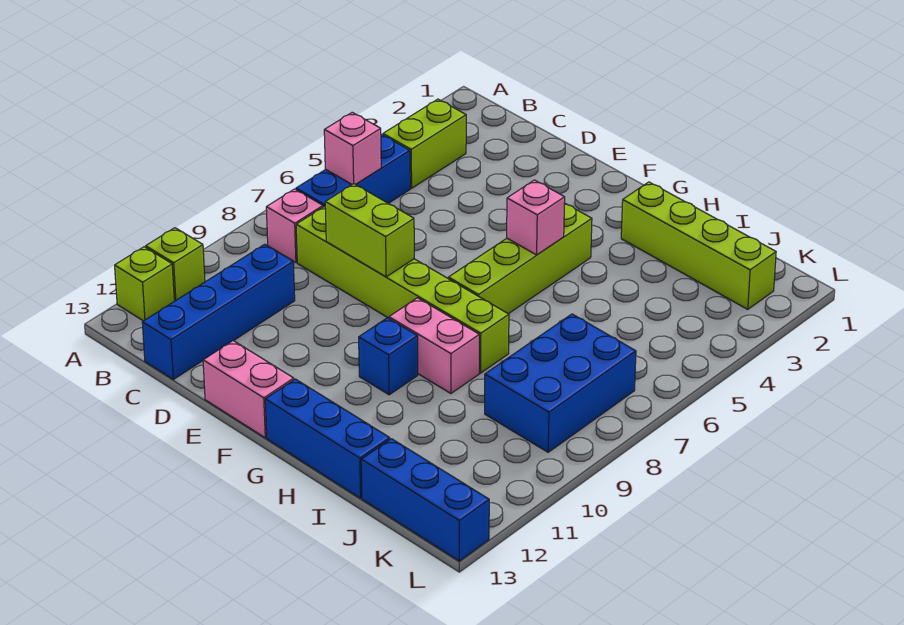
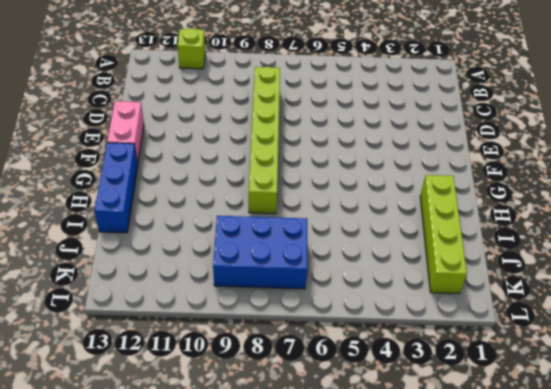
none -> lime brick A12 level 1
none -> lime brick B3:B4 level 1
none -> blue brick B5:B7 level 1

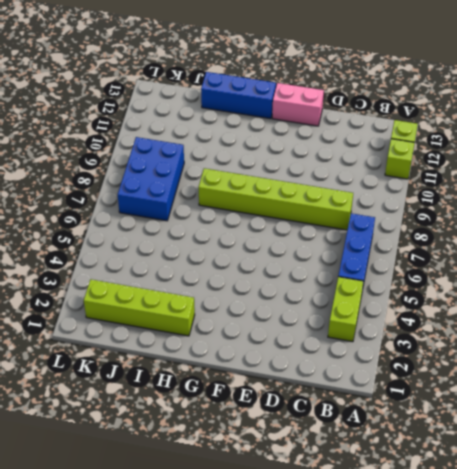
none -> pink brick B8 level 1
none -> blue brick C10:C13 level 1
none -> lime brick G4:G7 level 1

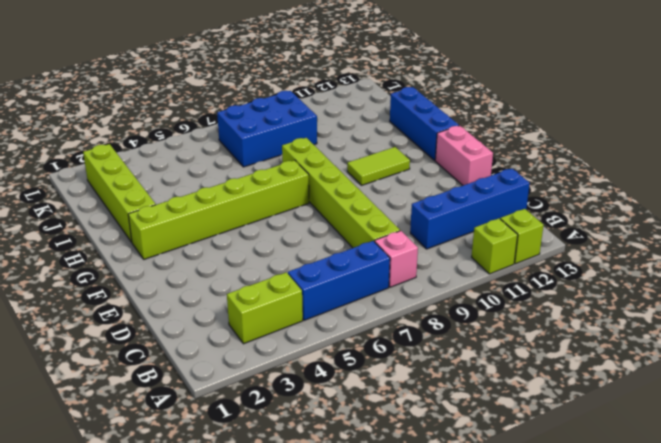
lime brick G2:G7 level 1 -> lime brick G4:G7 level 1
lime tile G10:G11 level 1 -> blue brick G10 level 1
none -> pink brick G9:H9 level 1
none -> blue brick J13:L13 level 1
none -> pink brick B6 level 2

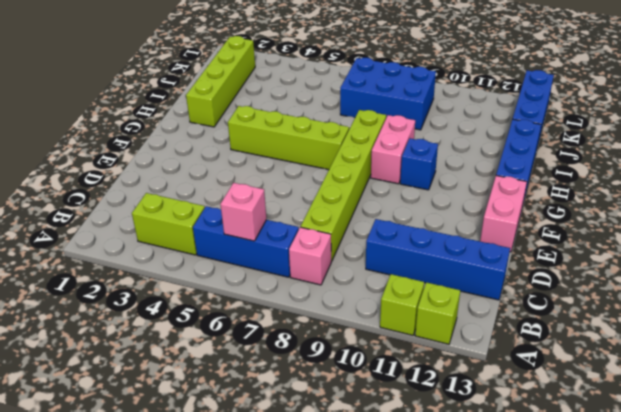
none -> lime brick D8:E8 level 2
none -> pink brick G5 level 2

